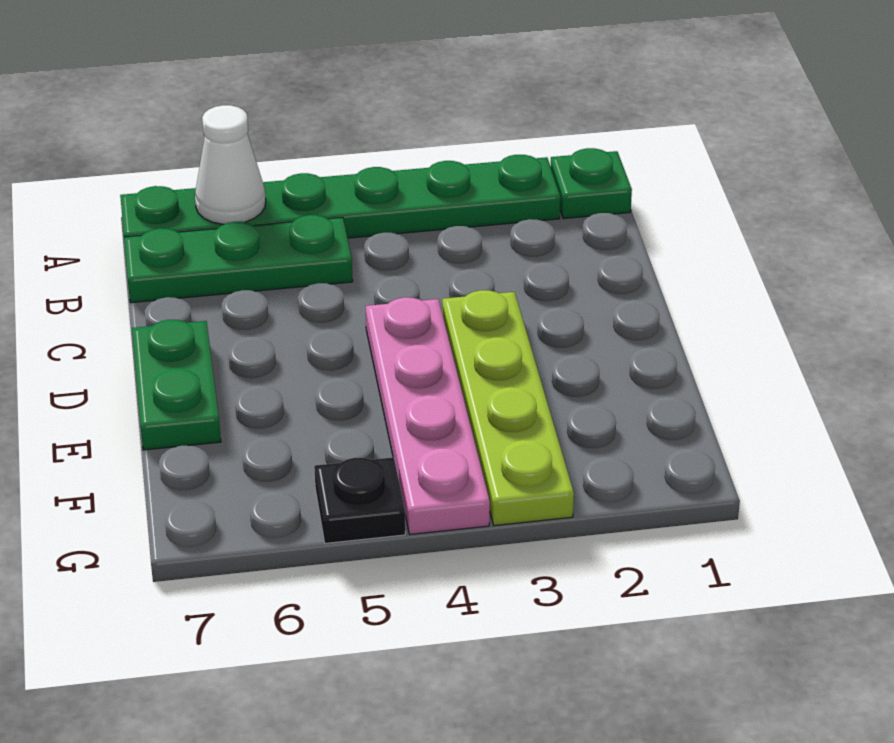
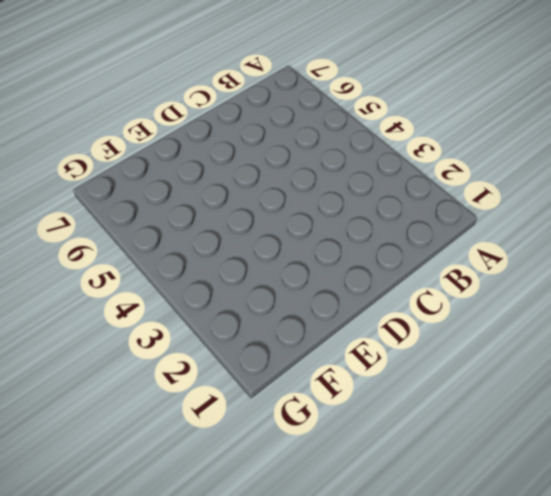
none -> green plate A1 level 1
none -> green plate A2:A7 level 1

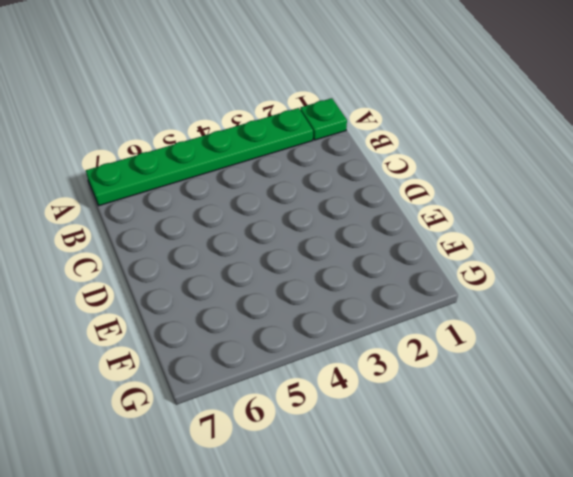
none -> green plate B5:B7 level 1
none -> lime plate D3:G3 level 1

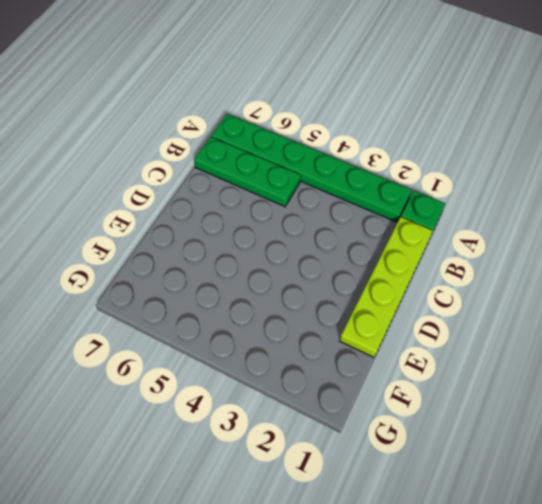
lime plate B1:E1 level 1 -> lime plate D3:G3 level 1
none -> pink plate D4:G4 level 1
none -> green plate D7:E7 level 1

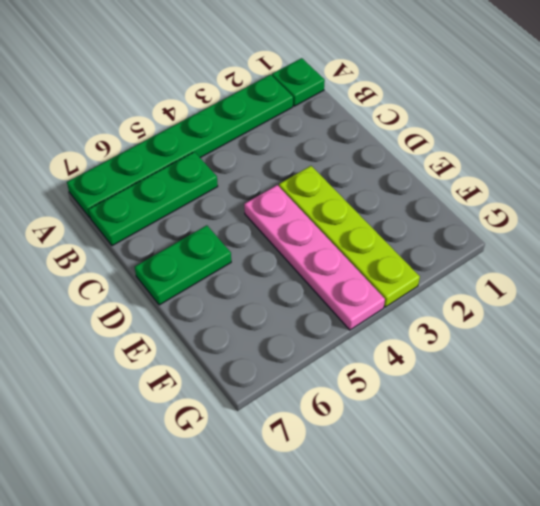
green plate D6:D7 level 1 -> green plate D7:E7 level 1
none -> black plate G5 level 1
none -> white cone A6 level 2

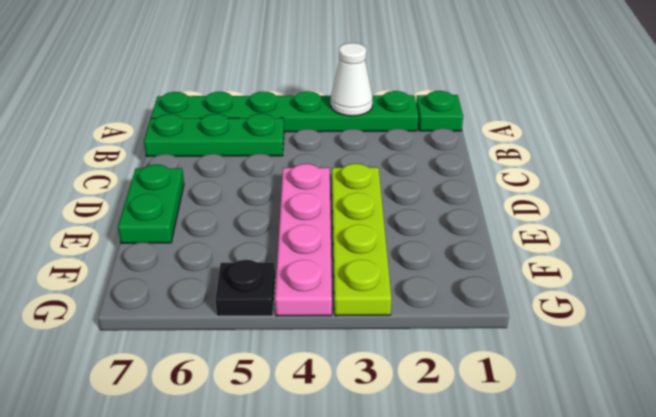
white cone A3 level 2 -> white cone A6 level 2

